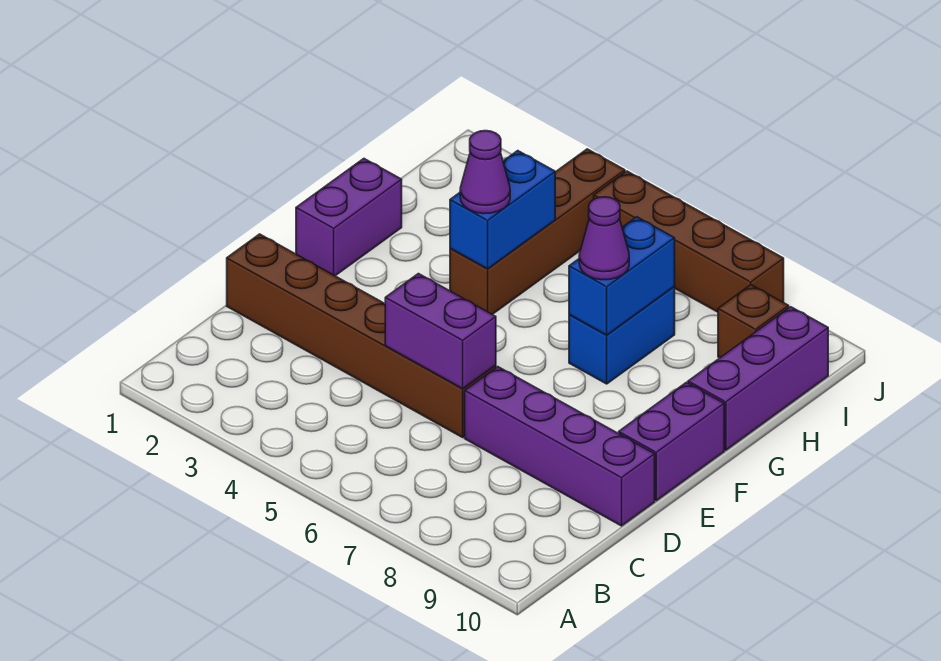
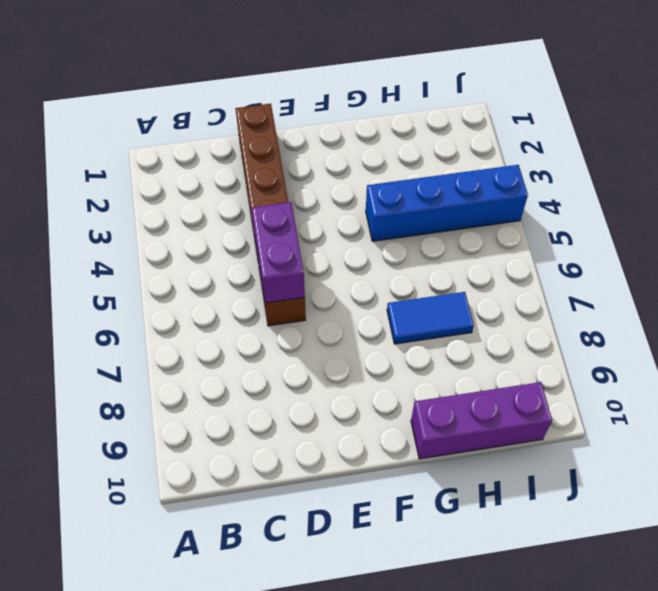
blue brick G4:J4 level 1 -> brown brick G4:J4 level 1
blue tile G7:H7 level 1 -> blue brick G7:H7 level 1
none -> purple brick D7:D10 level 1
none -> purple brick E10:F10 level 1
none -> purple brick F1:G1 level 1

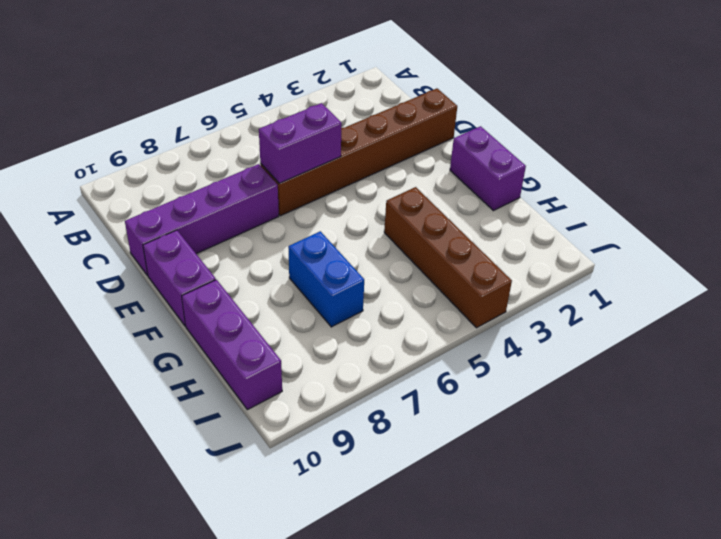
none -> brown brick I9 level 1
none -> brown brick J5:J8 level 1
none -> blue brick G4:H4 level 2

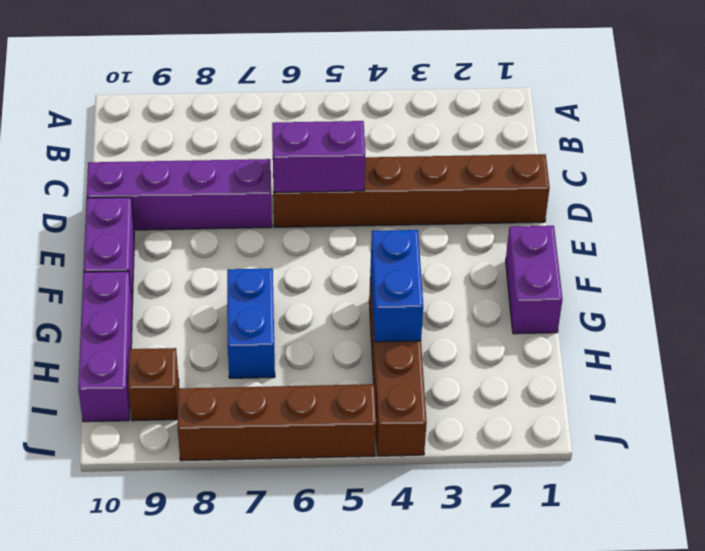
none -> blue brick G7:H7 level 2
none -> purple cone G4 level 3
none -> purple cone G7 level 3

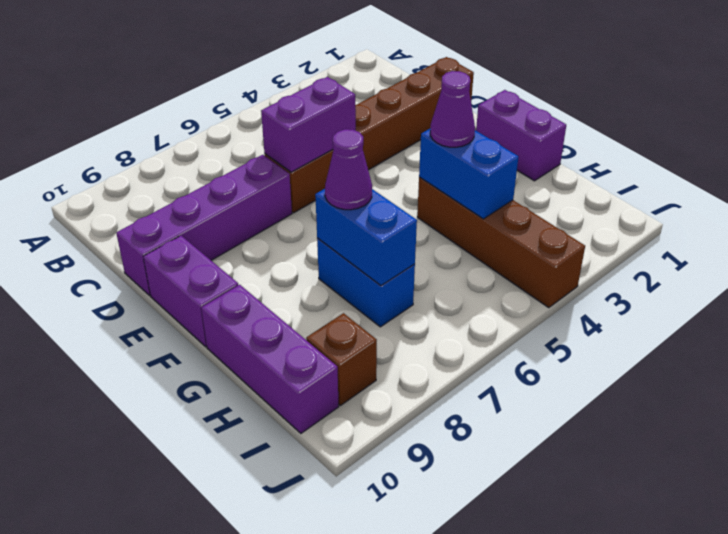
none -> brown brick J5:J8 level 1

